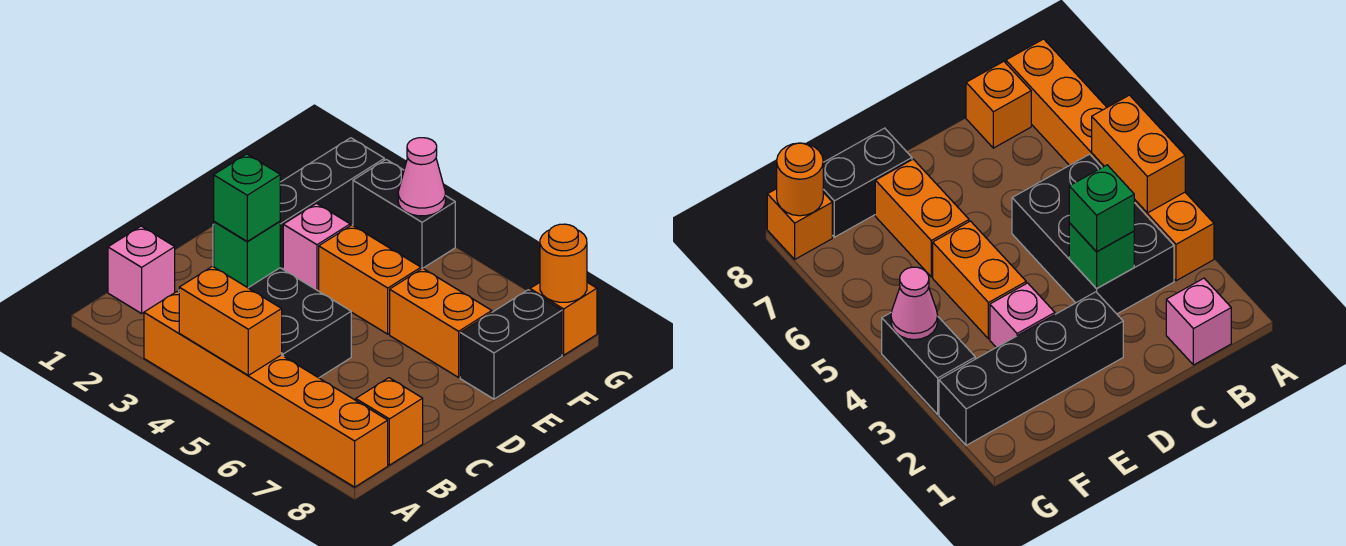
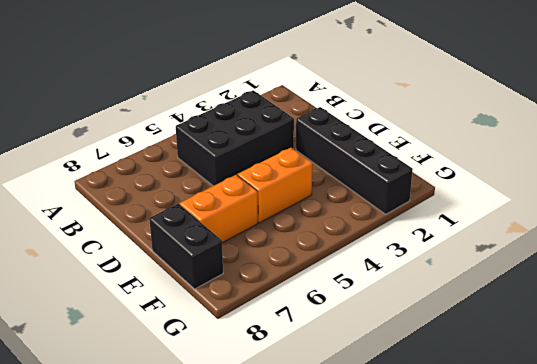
none -> orange brick A3:A8 level 1
none -> pink brick B1 level 1
none -> orange brick B8 level 1

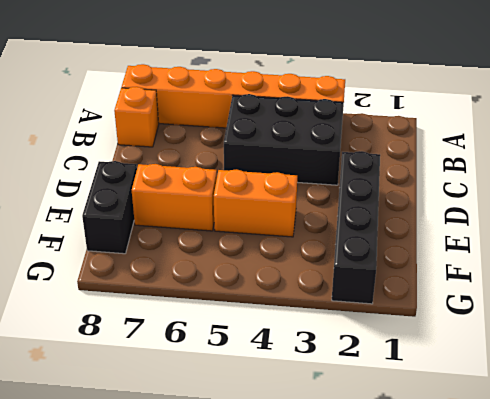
none -> pink brick B1 level 1
none -> pink brick E3 level 1
none -> black brick G3:G4 level 1

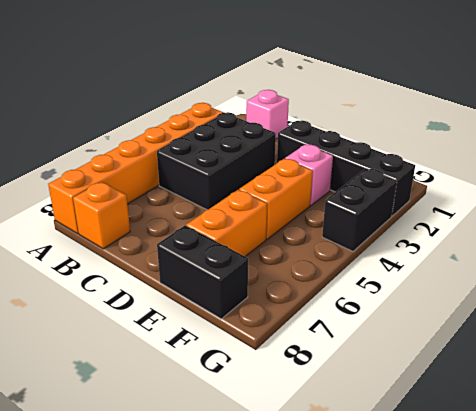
none -> orange brick G8 level 1
none -> orange brick A4:A5 level 2
none -> green brick C3 level 2

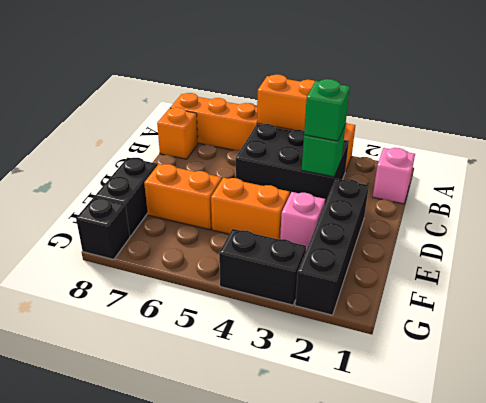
black brick G8 level 1 -> orange brick G8 level 1
none -> pink cone G4 level 2
none -> orange round brick G8 level 2

